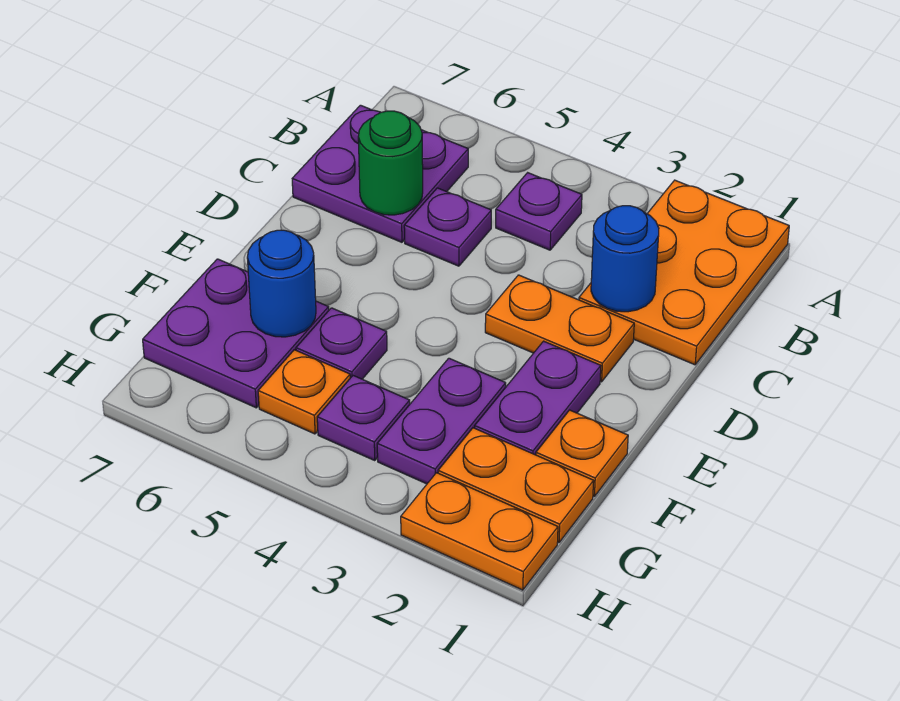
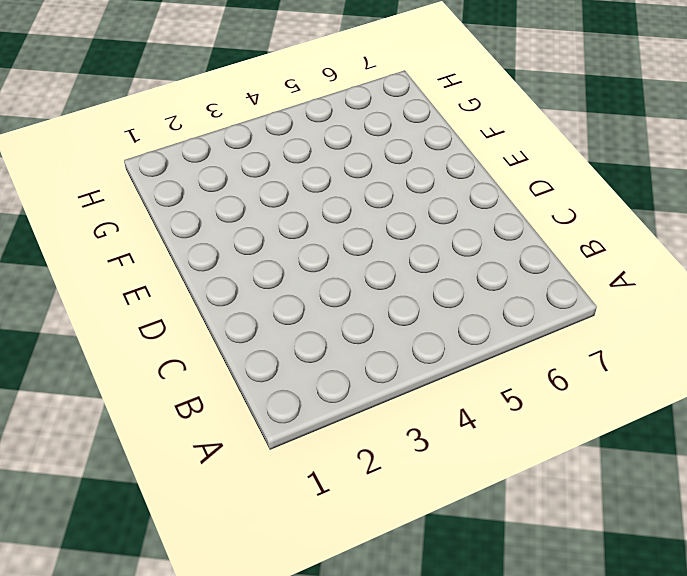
none -> orange plate A1:C2 level 1
none -> purple plate B4 level 1
none -> purple plate B6:C7 level 1

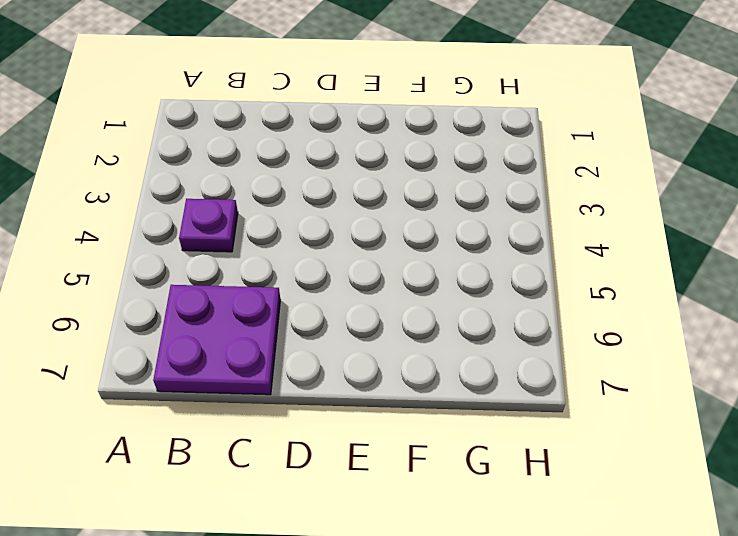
none -> orange plate A1:C2 level 1
none -> purple plate C5 level 1
none -> orange plate D2:D3 level 1

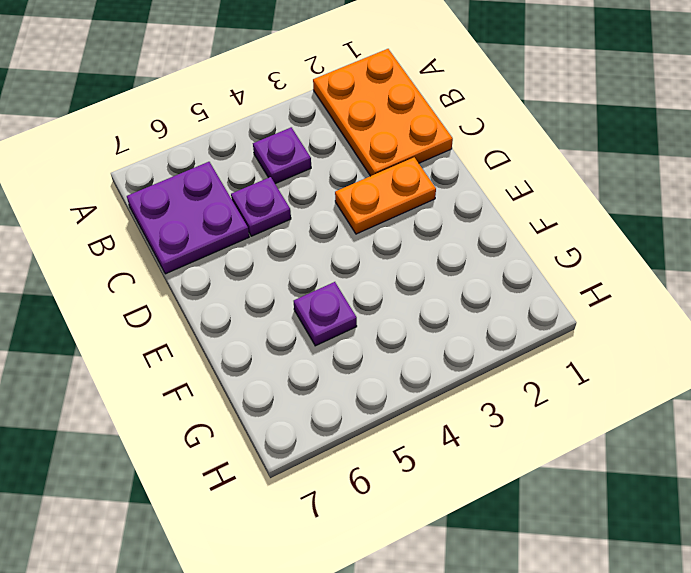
none -> purple plate E2:F2 level 1
none -> orange plate F1 level 1
none -> purple plate F3:G3 level 1

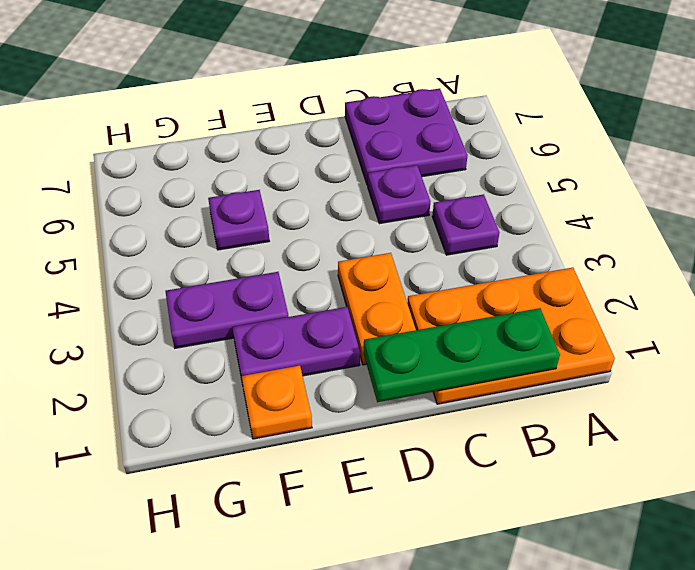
green plate B1:D1 level 2 -> none
none -> purple plate F6:G7 level 1
none -> orange plate G1:G2 level 1
none -> purple plate G4 level 1

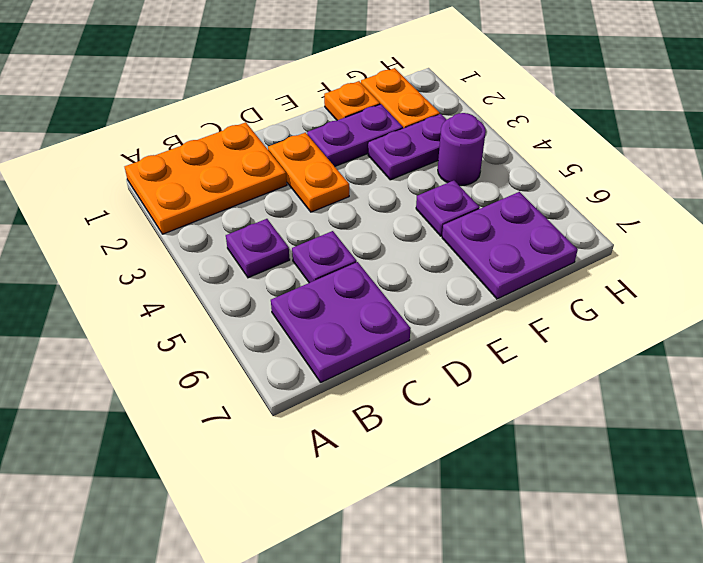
purple round brick G4 level 1 -> purple plate G4 level 1
none -> orange plate G5 level 1
none -> orange plate H1:H2 level 1
none -> blue round brick C2 level 2

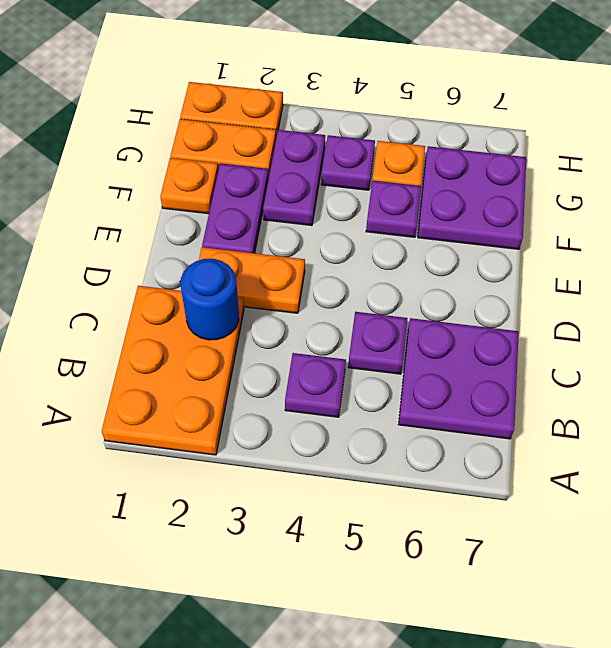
none -> green round brick C6 level 2
none -> blue round brick F6 level 2

